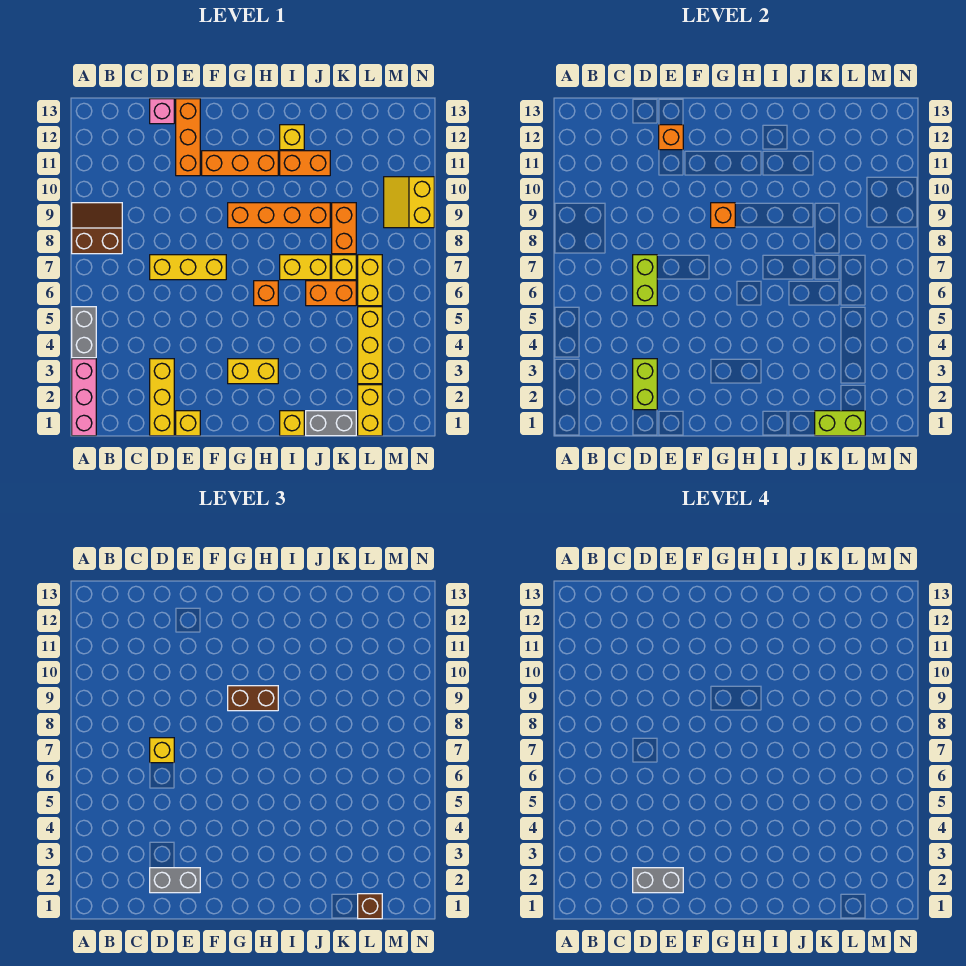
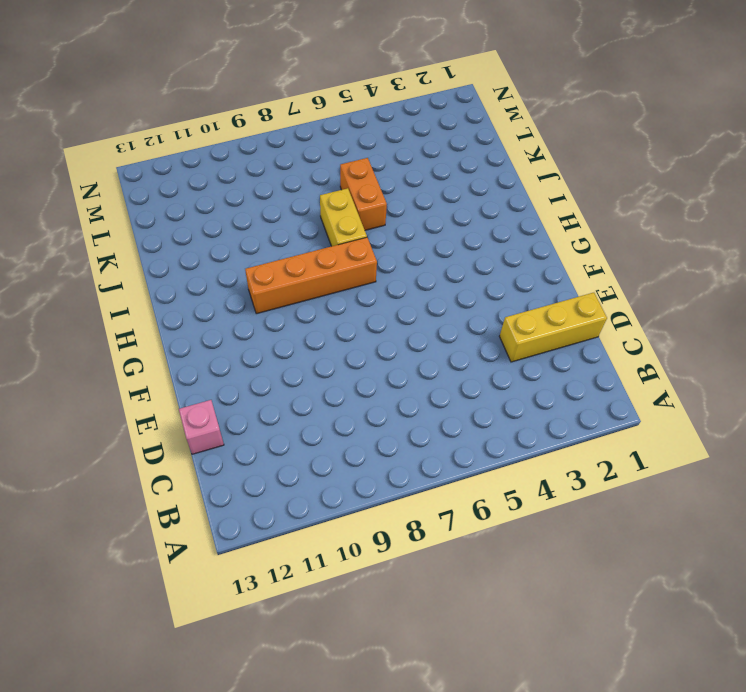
orange brick H7:H10 level 1 -> orange brick G9:J9 level 1
none -> pink brick A1:A3 level 1
none -> grey brick A4:A5 level 1
none -> brown slope A8:B9 level 1 top 8
none -> yellow brick D7:F7 level 1

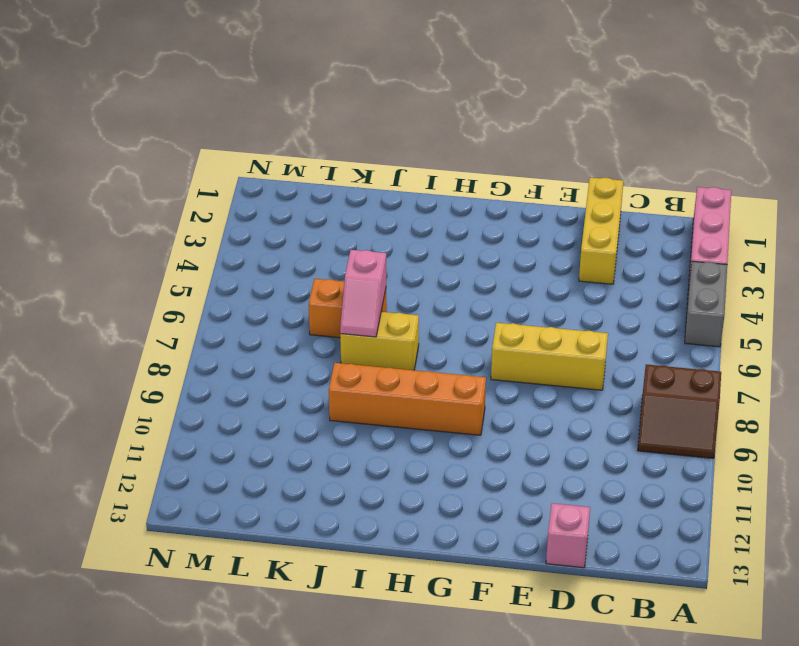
pink slope J6:J7 level 2 top 6 -> none
none -> yellow brick E1 level 1
none -> orange brick E11:E13 level 1
none -> orange brick F11:H11 level 1
none -> yellow brick G3:H3 level 1

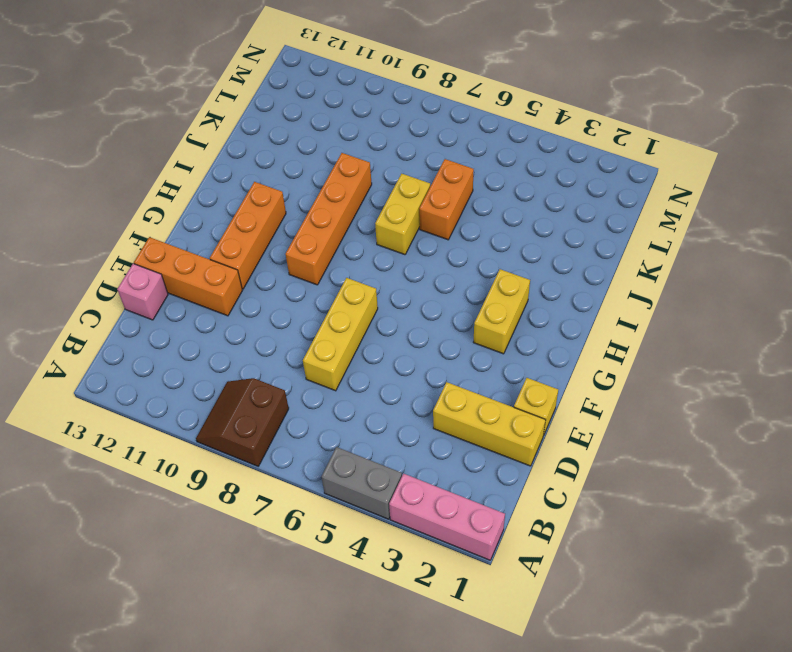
none -> orange brick H6 level 1
none -> yellow brick I1 level 1
none -> orange brick I11:J11 level 1
none -> yellow brick I12 level 1

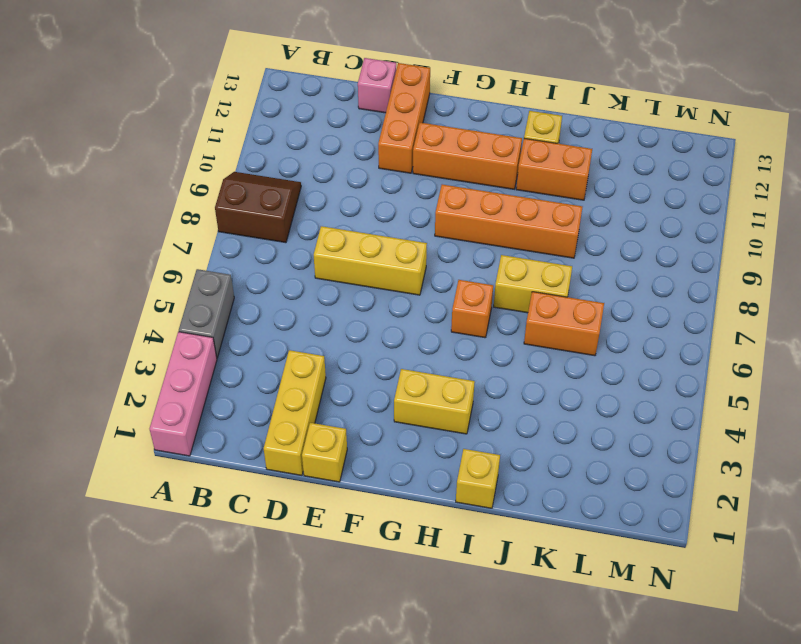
none -> grey brick J1:K1 level 1
none -> yellow brick K7 level 1
none -> orange brick K8:K9 level 1
none -> yellow brick L1:L2 level 1

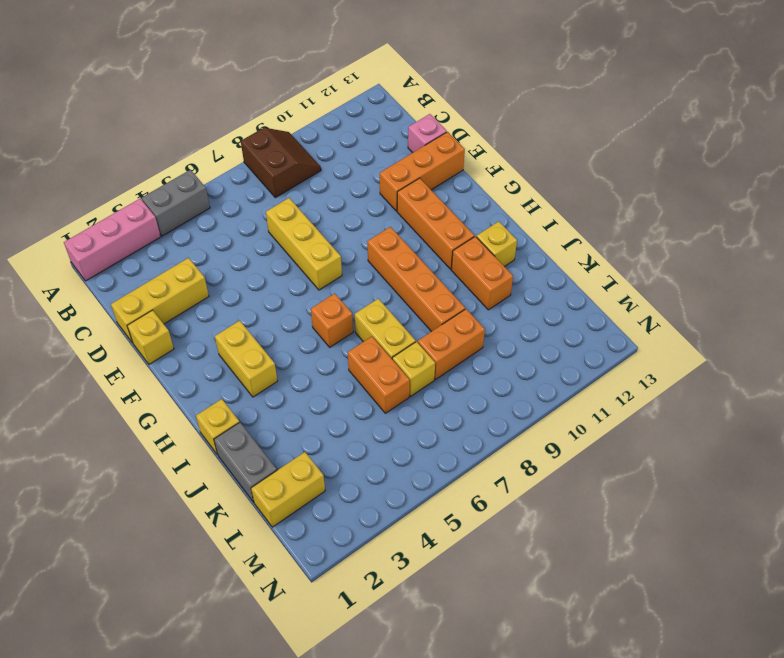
none -> yellow brick L3:L5 level 1
none -> yellow brick L6:L7 level 1
none -> yellow slope M9:N10 level 1 top N
none -> lime brick D2:D3 level 2

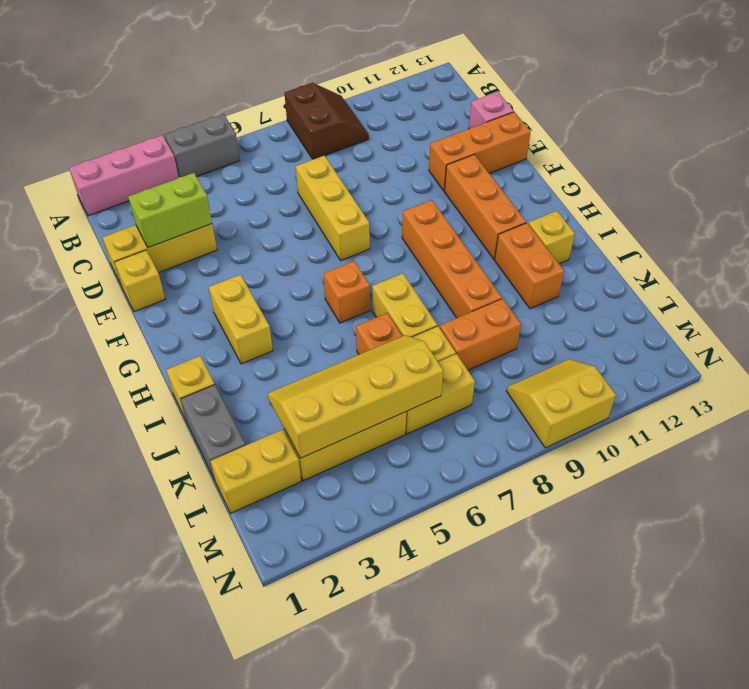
yellow slope K3:L6 level 2 top L -> none
none -> lime brick D6:D7 level 2
none -> orange brick E12 level 2
none -> orange brick G9 level 2
none -> lime brick K1:L1 level 2

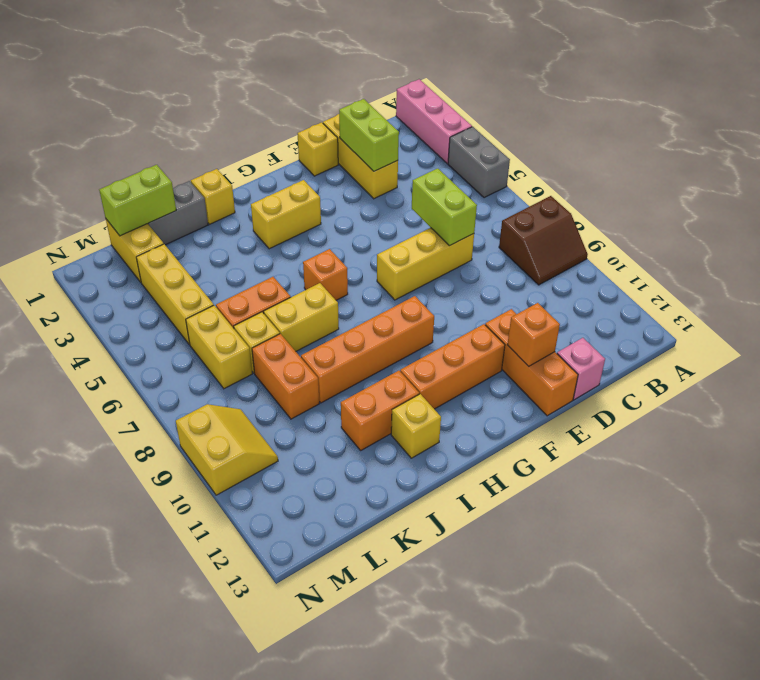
none -> orange brick G9 level 2
none -> grey brick D2:E2 level 3
none -> yellow brick D7 level 3
none -> brown brick G9:H9 level 3

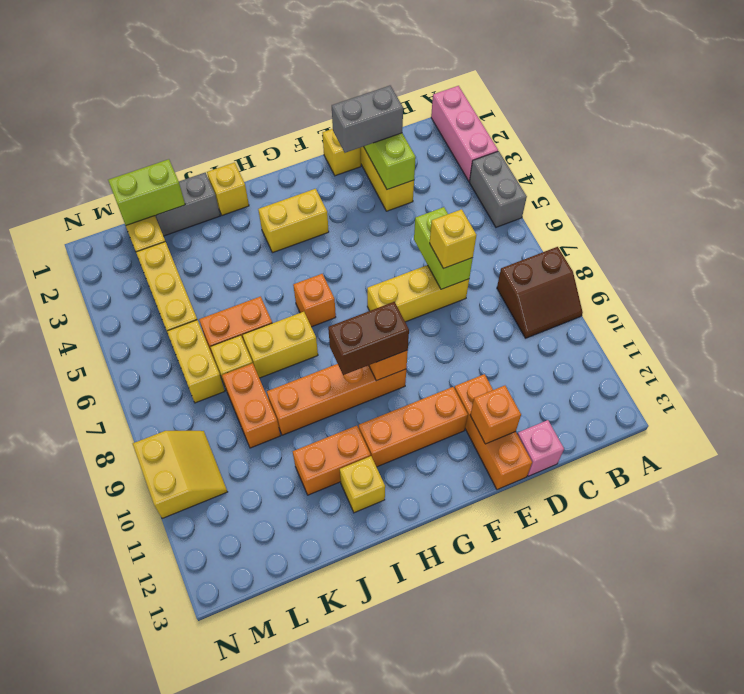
none -> brown brick L1 level 3
none -> grey brick D2:E2 level 4

